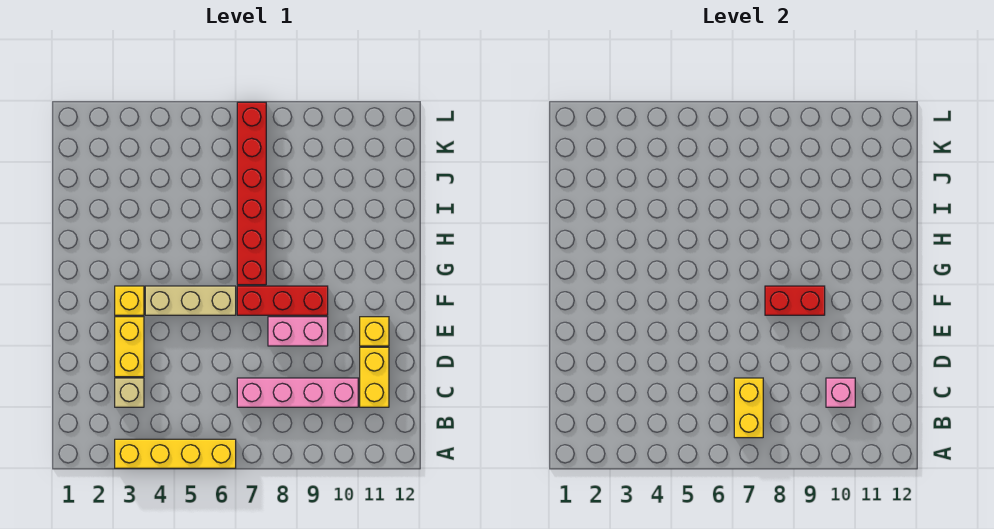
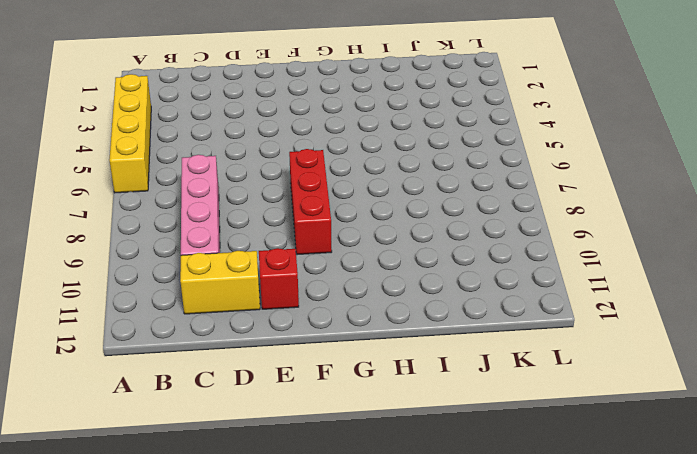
red brick E11 level 1 -> yellow brick E11 level 1
none -> tan brick C3 level 1
none -> yellow brick D3:E3 level 1
none -> pink brick E8:E9 level 1

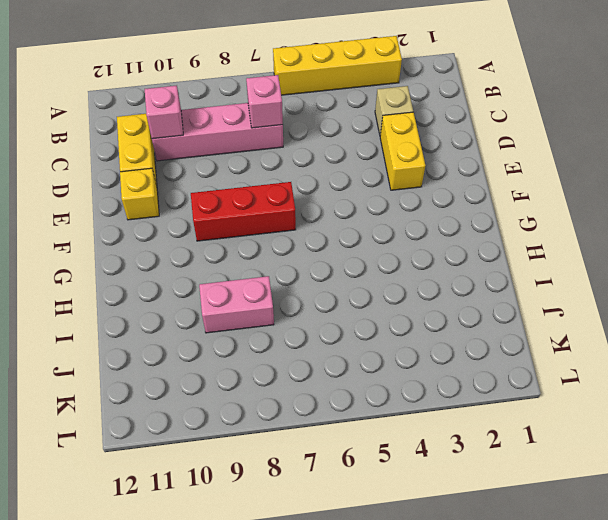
pink brick C7 level 2 -> yellow brick B7:C7 level 2
pink brick I8:I9 level 1 -> pink brick E8:E9 level 1
none -> yellow brick F3 level 1
none -> tan brick F4:F6 level 1
none -> red brick G7:L7 level 1

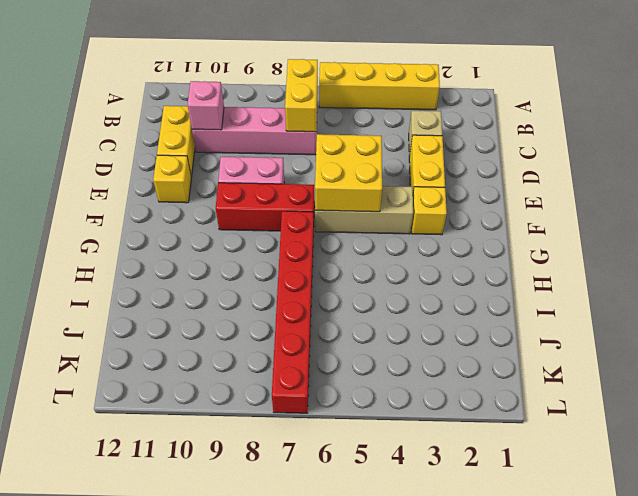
yellow brick E5:F6 level 2 -> none
none -> red brick F8:F9 level 2

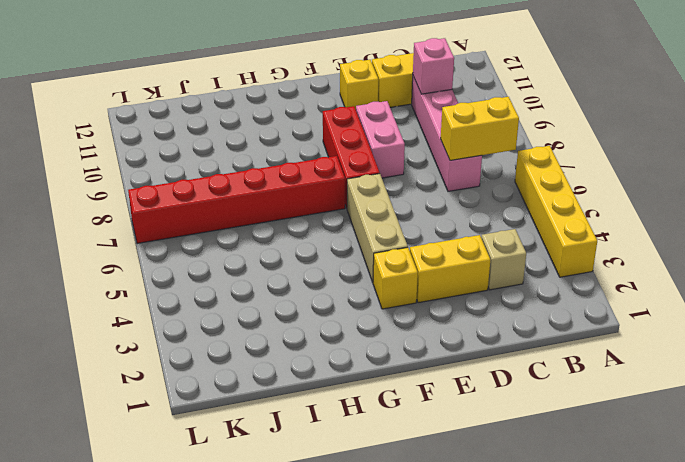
none -> red brick F8:F9 level 2

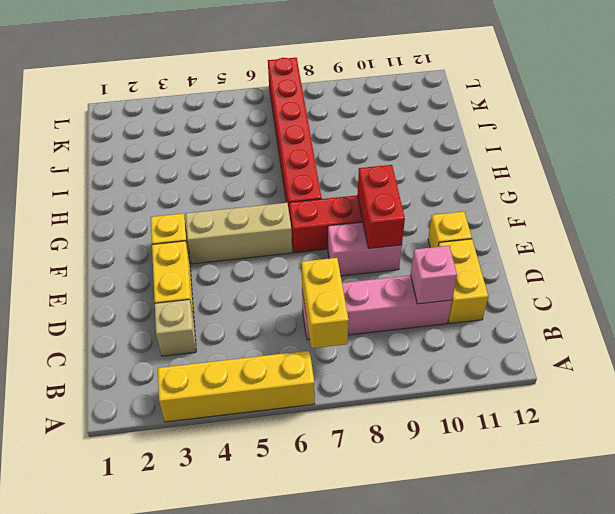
red brick E9:F9 level 2 -> red brick F8:F9 level 2

